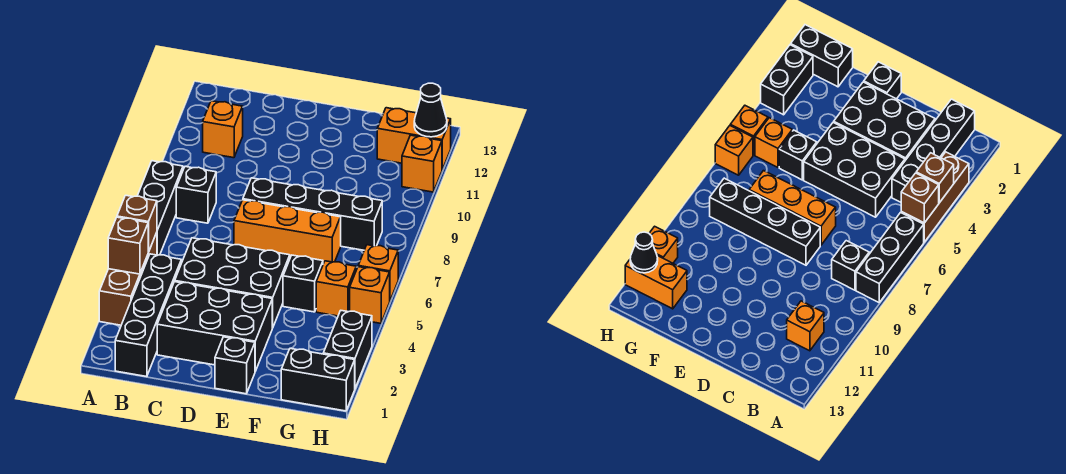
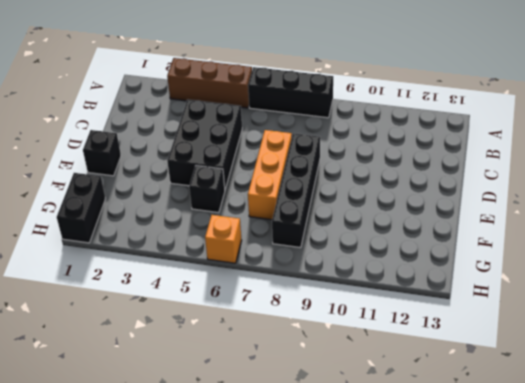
none -> black brick B1:B4 level 1
none -> black brick B8 level 1
none -> orange brick B11 level 1

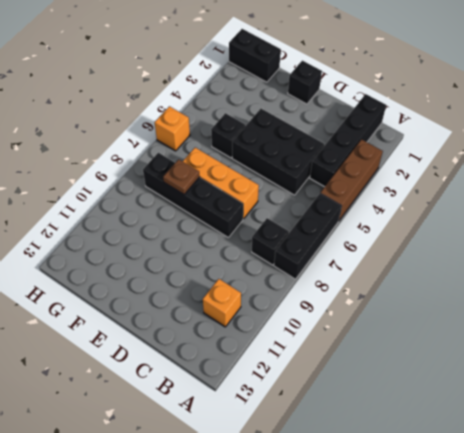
brown plate F8 level 2 -> none
none -> black brick C2:E3 level 1
none -> orange brick G5 level 1
none -> orange brick G12:H12 level 1

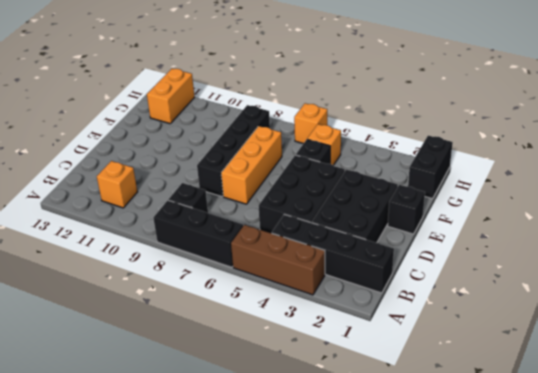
none -> black brick H2:H3 level 1
none -> orange brick H5 level 1
none -> orange brick H11 level 1

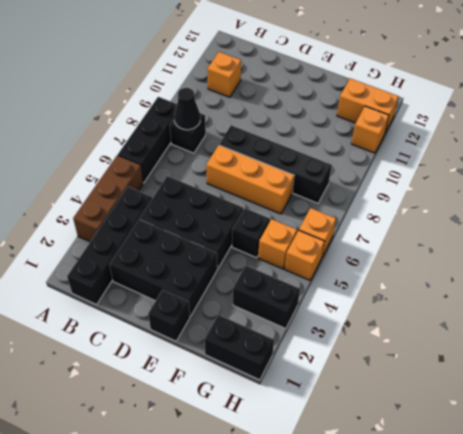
black cone B8 level 2 -> black cone H12 level 2
black brick G3:H3 level 1 -> black brick H2:H3 level 1
none -> brown brick A4 level 2
none -> brown brick A5 level 2

